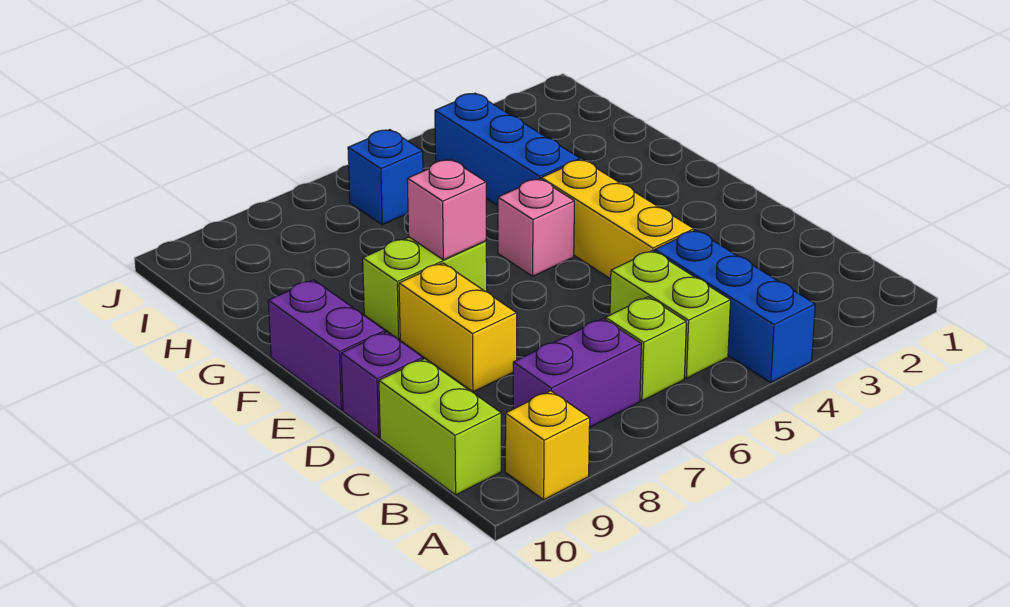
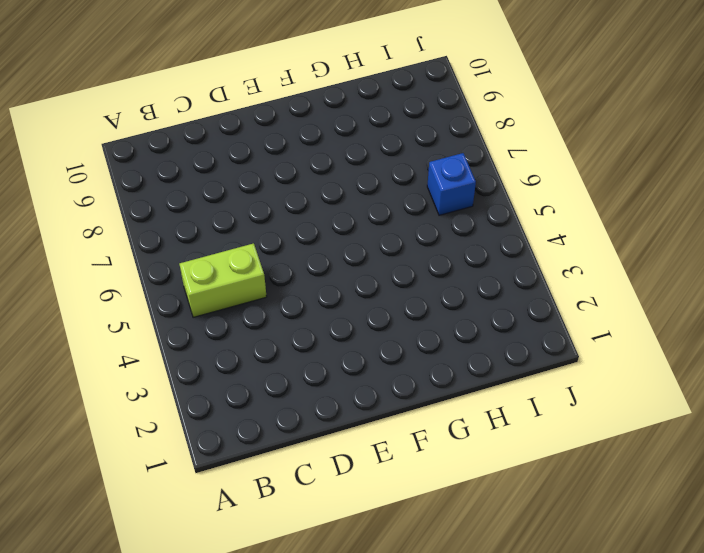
none -> blue brick A4:C4 level 1
none -> yellow brick A9 level 1
none -> lime brick B6 level 1

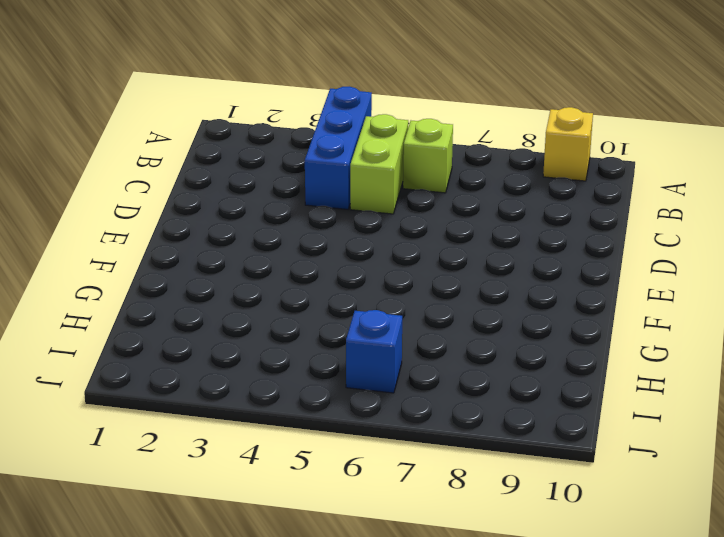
none -> purple brick B7:B8 level 1
none -> lime brick B10:C10 level 1
none -> yellow brick D4:F4 level 1

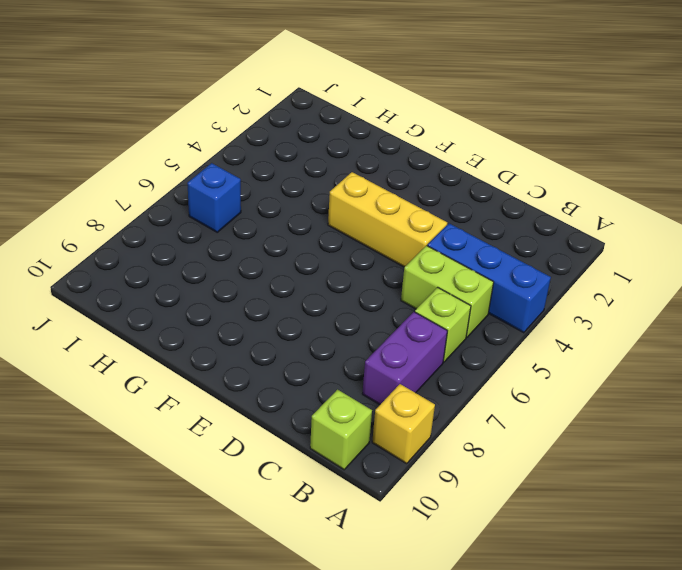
lime brick B10 level 1 -> lime brick B10:C10 level 1
none -> yellow brick D8:E8 level 1
none -> purple brick D10 level 1
none -> purple brick E10:F10 level 1

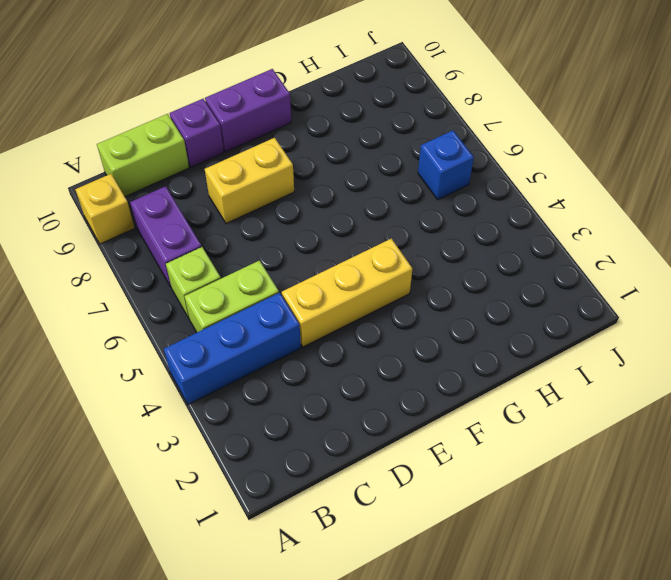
none -> pink brick F5 level 1
none -> lime brick F7:F8 level 1
none -> blue brick G4:I4 level 1

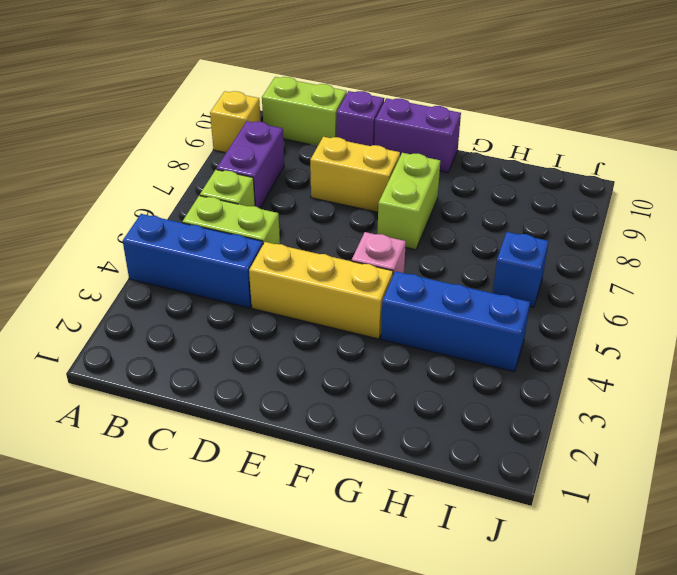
none -> pink brick F7 level 2

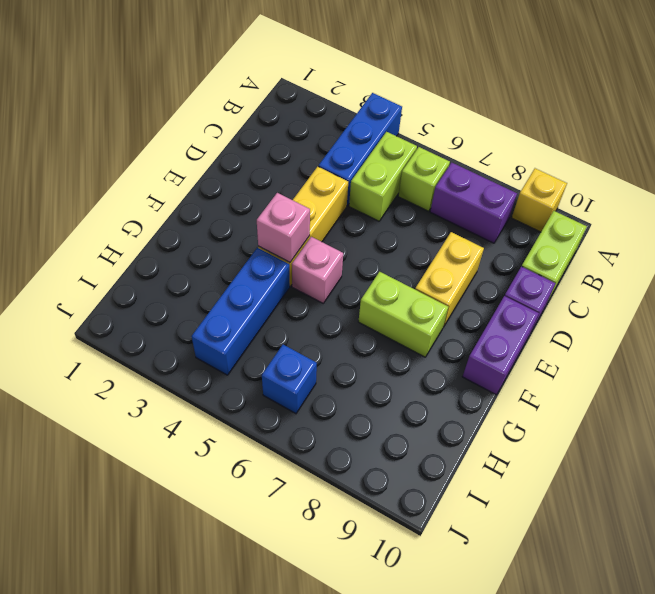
pink brick F4 level 2 -> pink brick F7 level 2

